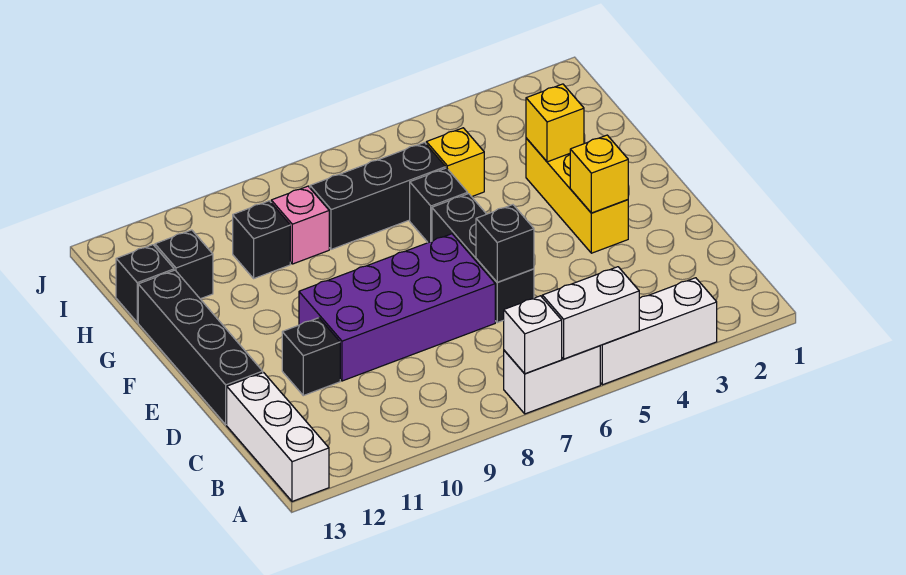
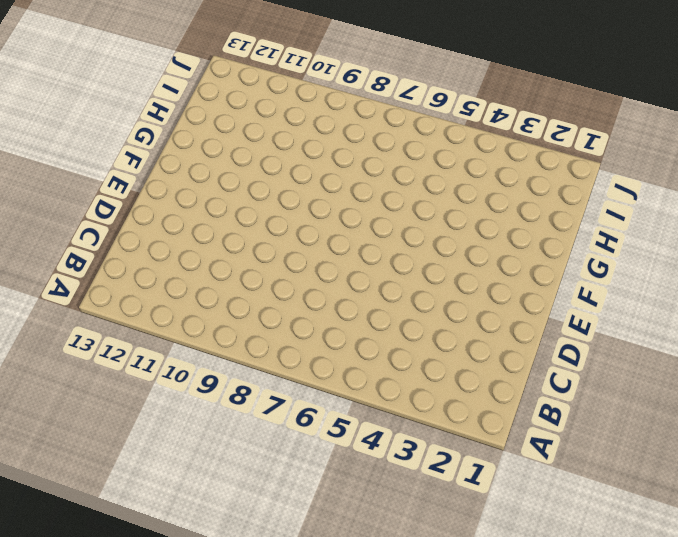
none -> white brick A3:A5 level 1
none -> white brick A6:A7 level 1
none -> white brick A13:C13 level 1

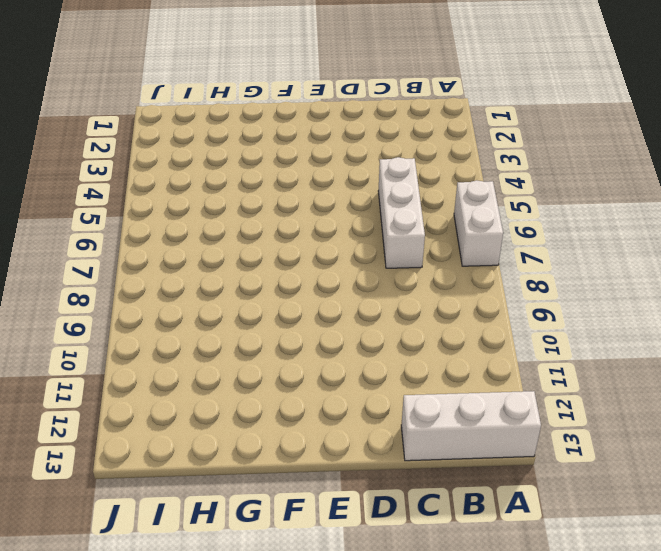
white brick C5:C7 level 1 -> white brick A3:A5 level 1
none -> black brick D6:F6 level 1
none -> purple brick D7:E10 level 1
none -> black brick D11 level 1

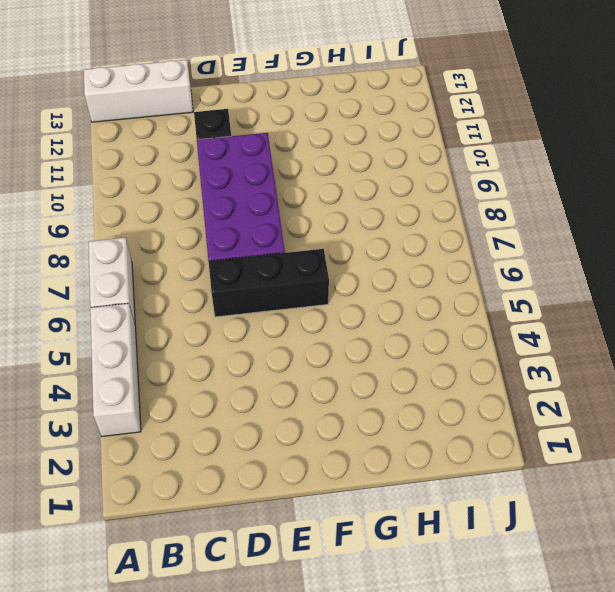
none -> black brick D13:G13 level 1
none -> yellow brick E3:G3 level 1
none -> black brick G6 level 1

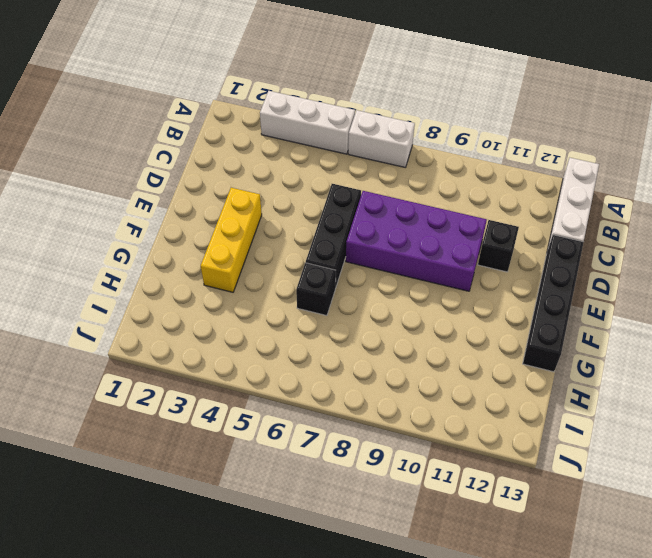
none -> yellow brick H5 level 1
none -> black brick H6:H8 level 1
none -> pink brick H9 level 1

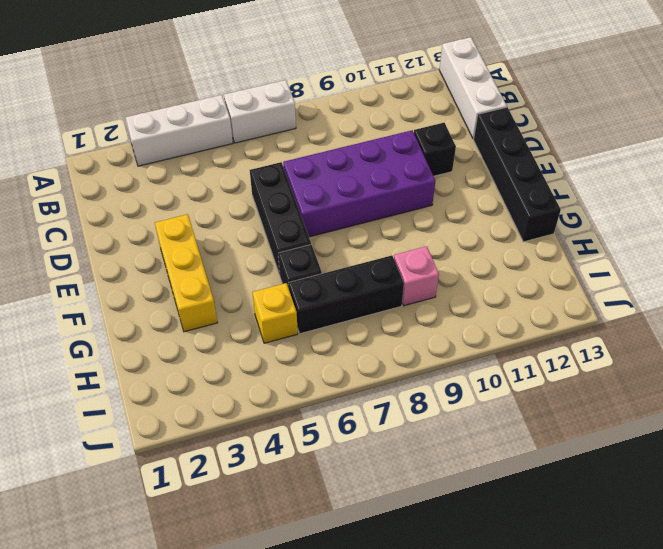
none -> black brick H10 level 1
none -> black brick H12 level 1
none -> black brick H13 level 1

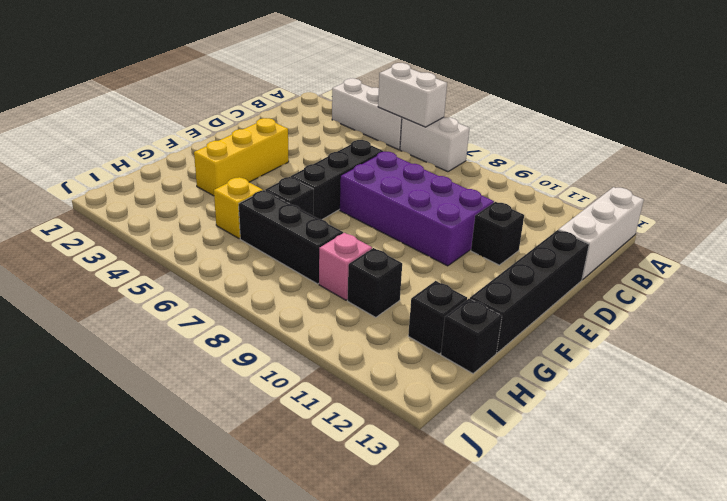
none -> white brick A7 level 2
none -> black brick D6 level 2
none -> yellow brick E3 level 2

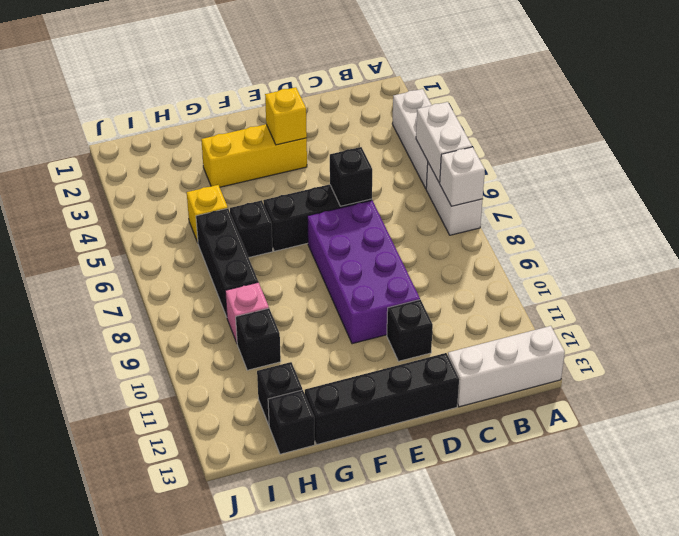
none -> yellow brick G3 level 2

